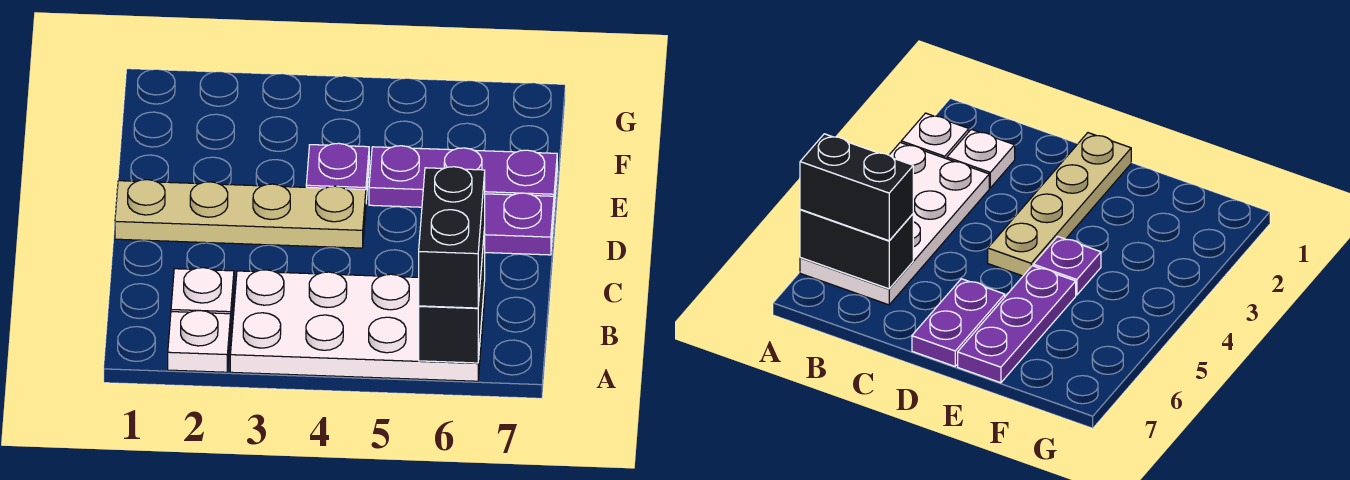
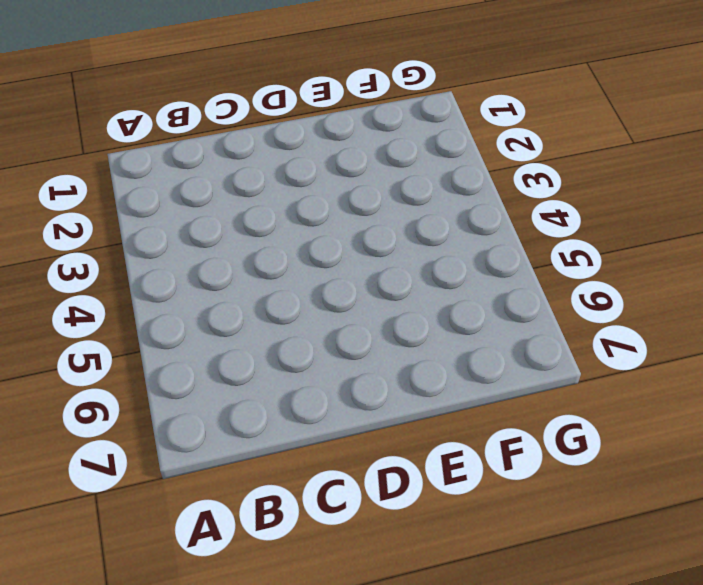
none -> white plate A2 level 1
none -> white plate A3:B6 level 1

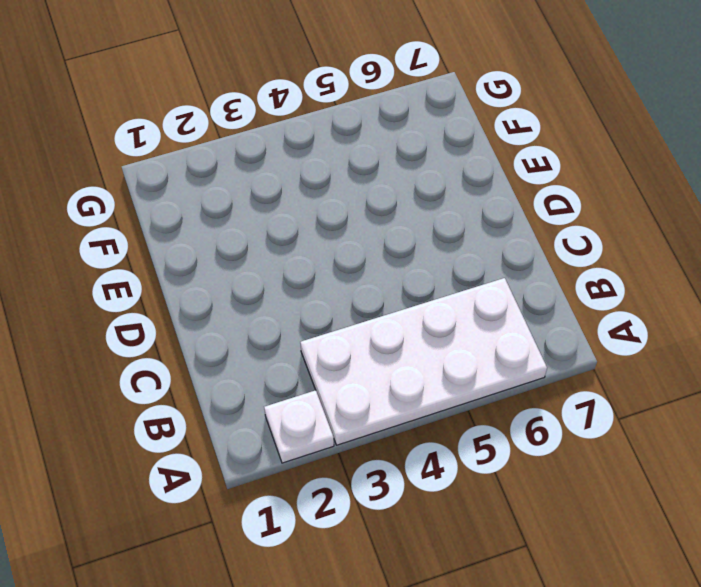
none -> white plate B2 level 1
none -> tan plate D1:D4 level 1

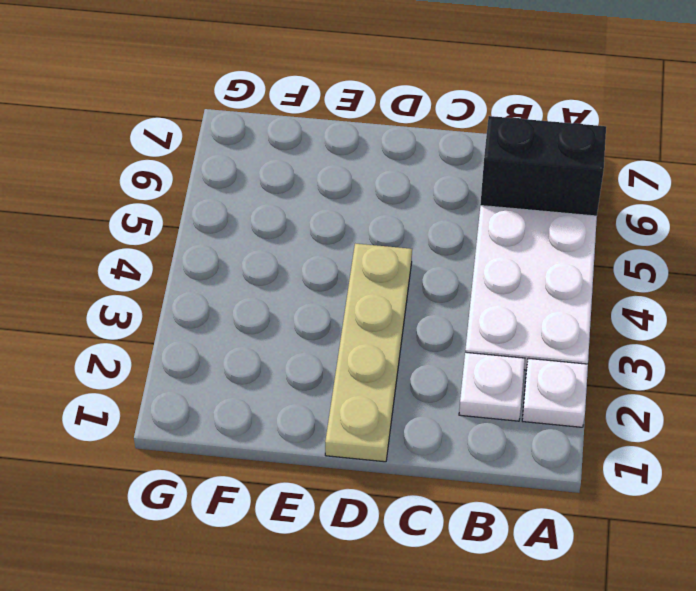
none -> purple plate D6:D7 level 1
none -> purple plate E4 level 1

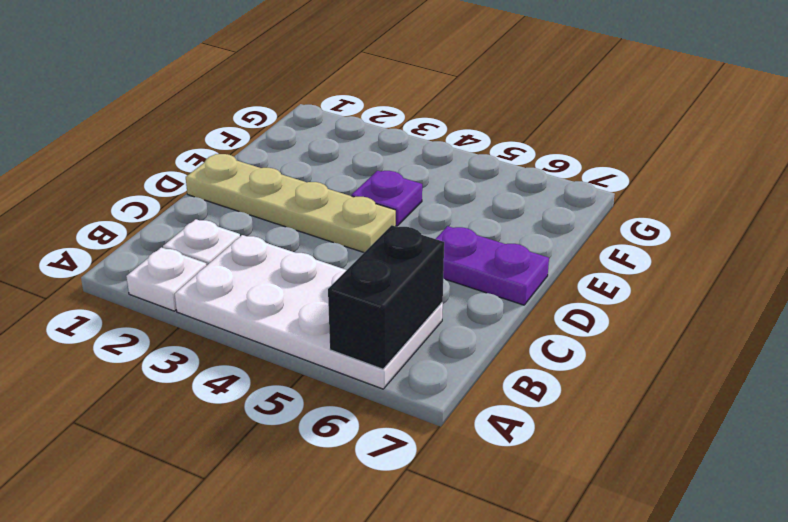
none -> purple plate E5:E7 level 1
none -> black brick A6:B6 level 3

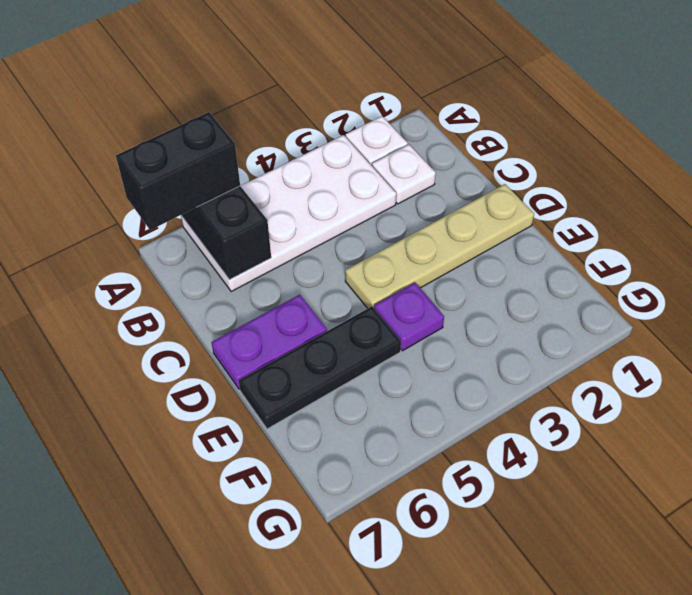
black brick A6:A7 level 3 -> black brick A6:B6 level 3
black plate E5:E7 level 1 -> purple plate E5:E7 level 1

